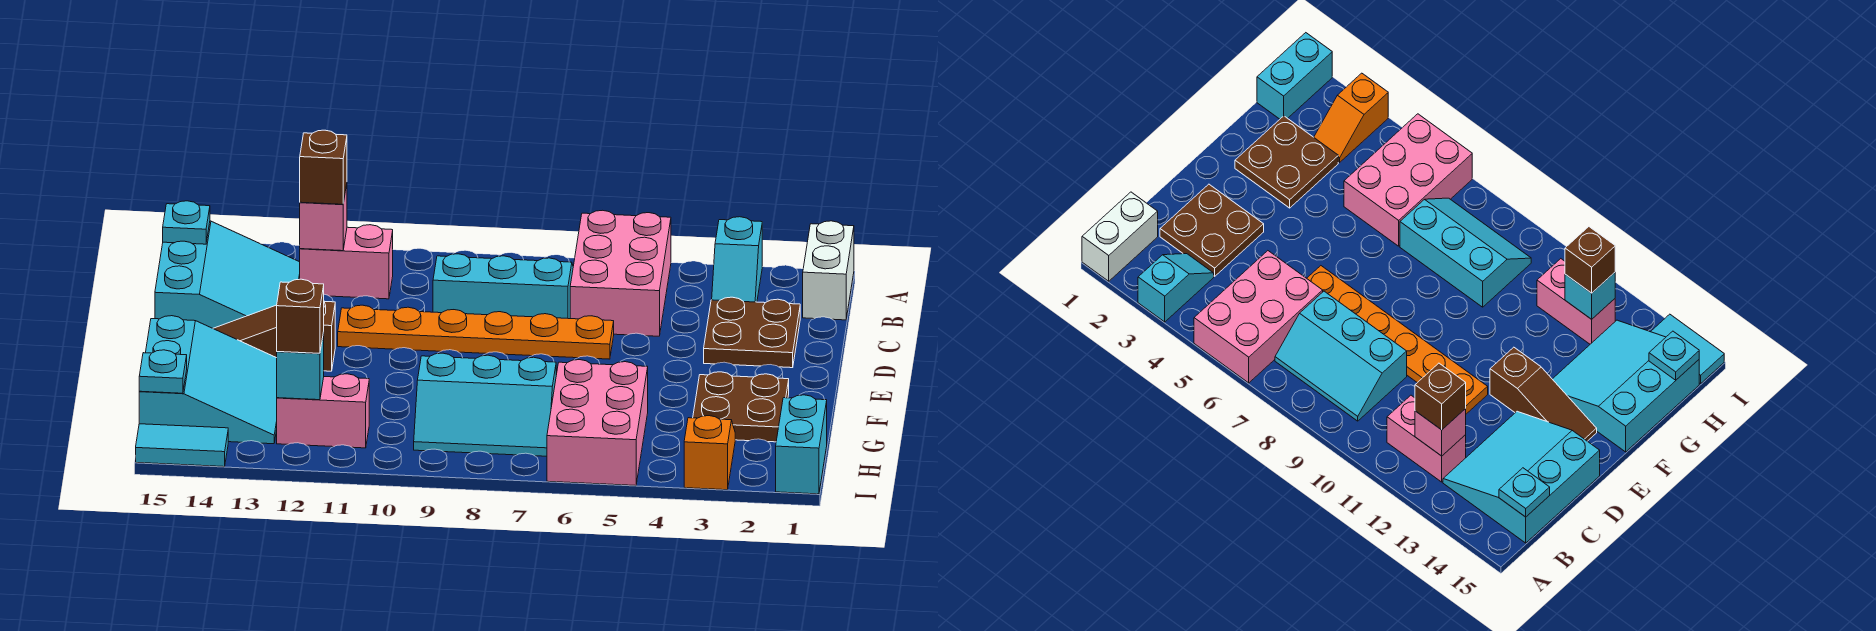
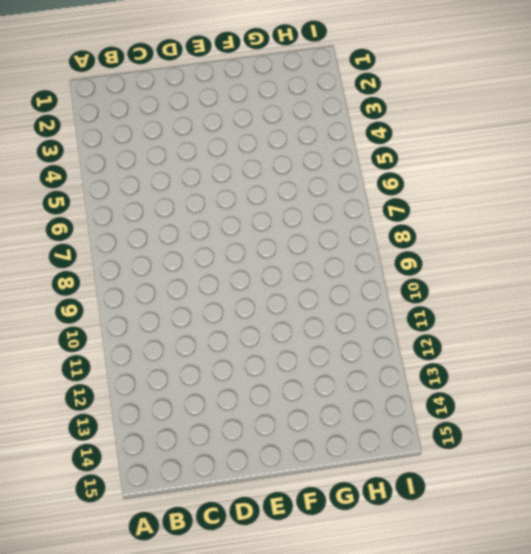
none -> white brick A1:B1 level 1
none -> cyan slope A3:B3 level 1 top A
none -> pink brick A5:C6 level 1

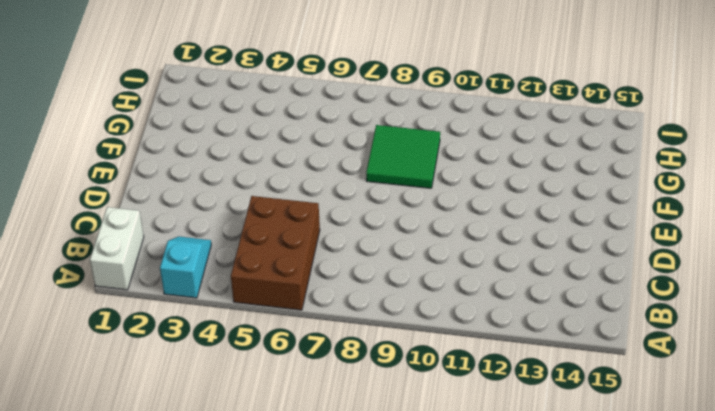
brown brick A5:C6 level 1 -> pink brick A5:C6 level 1
green tile F8:G9 level 1 -> cyan slope G7:H9 level 1 top G
none -> cyan slope B7:C9 level 1 top C
none -> pink brick B11:B12 level 1
none -> cyan slope B13:D15 level 1 top 15

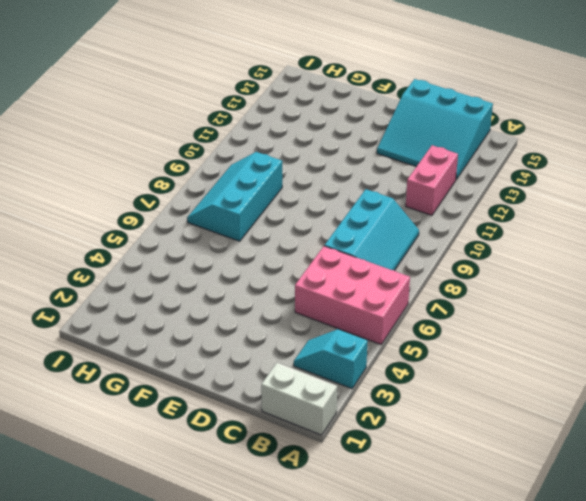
none -> brown plate C2:D3 level 1
none -> orange plate D6:D11 level 1
none -> brown slope E12:E14 level 1 top 12

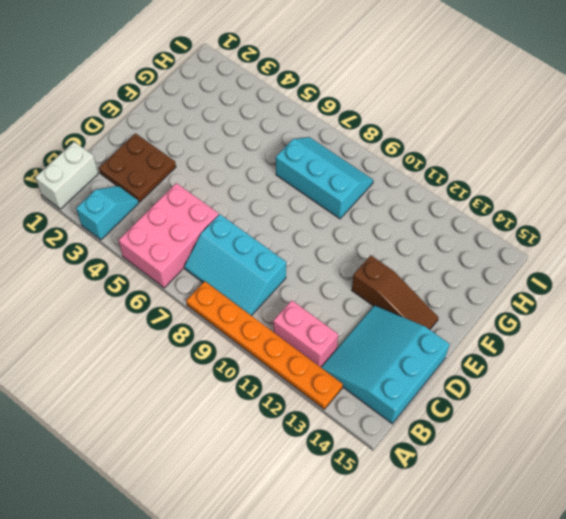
orange plate A8:A13 level 1 -> orange plate D6:D11 level 1
none -> brown plate F2:G3 level 1
none -> cyan slope F13:H15 level 1 top 15
none -> pink brick G5:I6 level 1

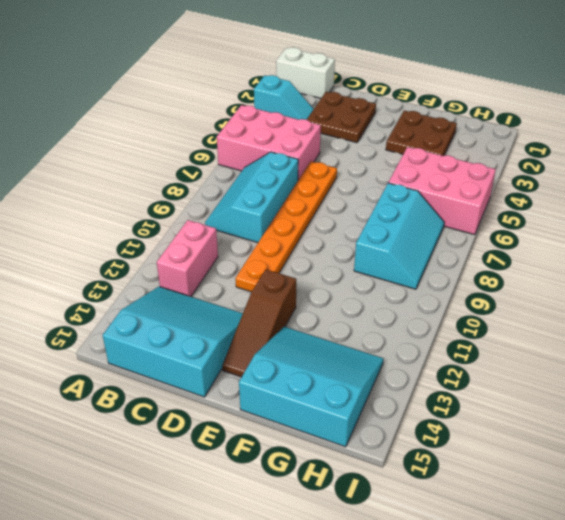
none -> cyan brick H1:I1 level 1
none -> orange slope H3:I3 level 1 top I
none -> pink brick H11:H12 level 1

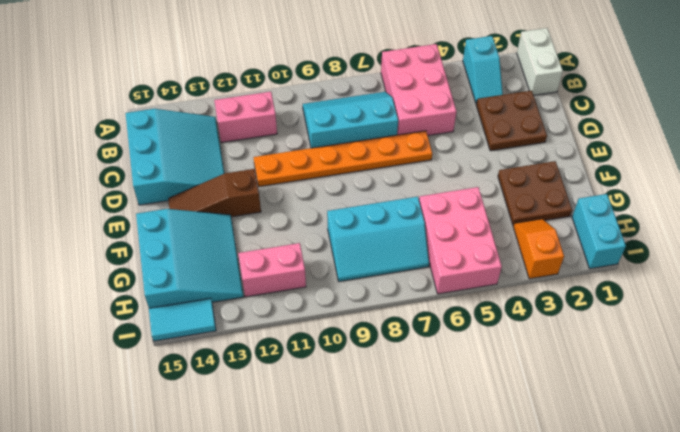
none -> pink brick B12 level 2
none -> cyan plate B15 level 2
none -> cyan brick H12 level 2

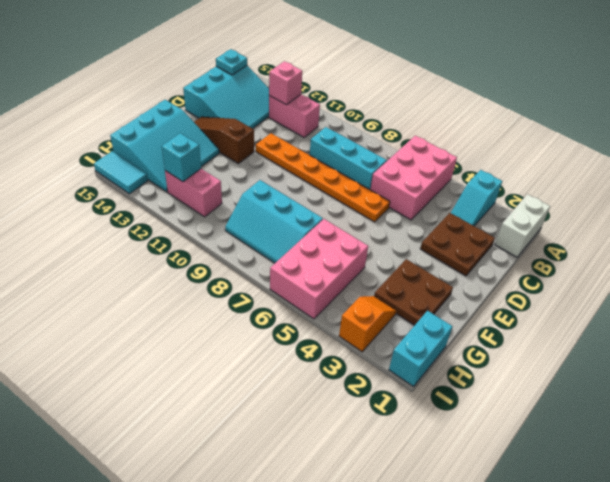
none -> cyan plate H15 level 2
none -> brown brick B12 level 3
none -> brown brick H12 level 3

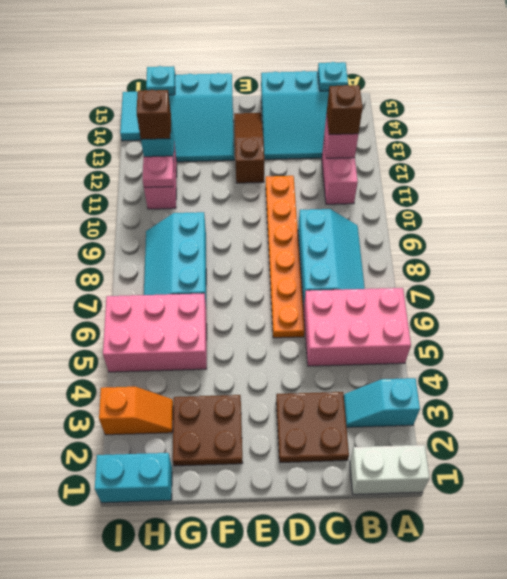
pink plate H11 level 2 -> none

